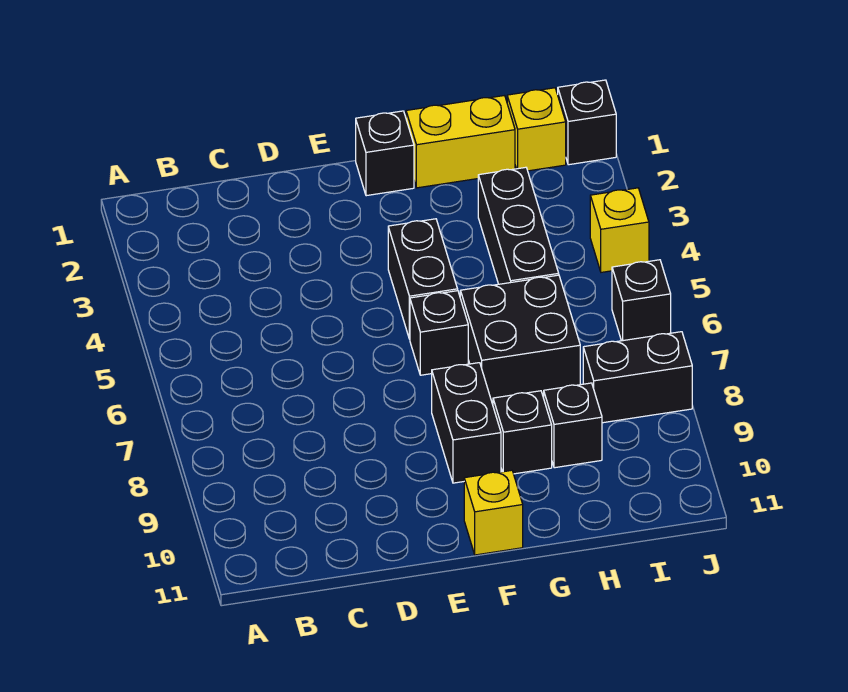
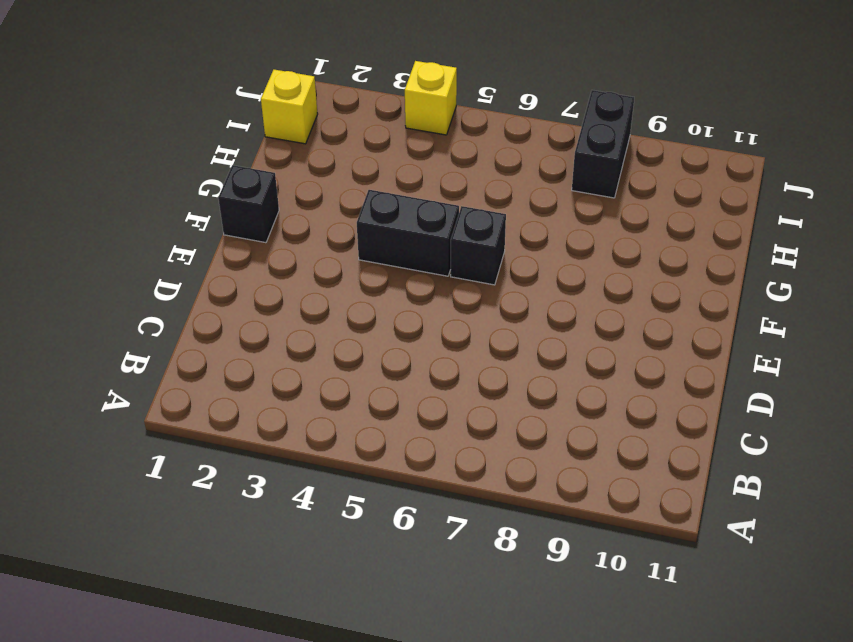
none -> black brick F8:F9 level 1
none -> yellow brick F11 level 1
none -> yellow brick G1:H1 level 1

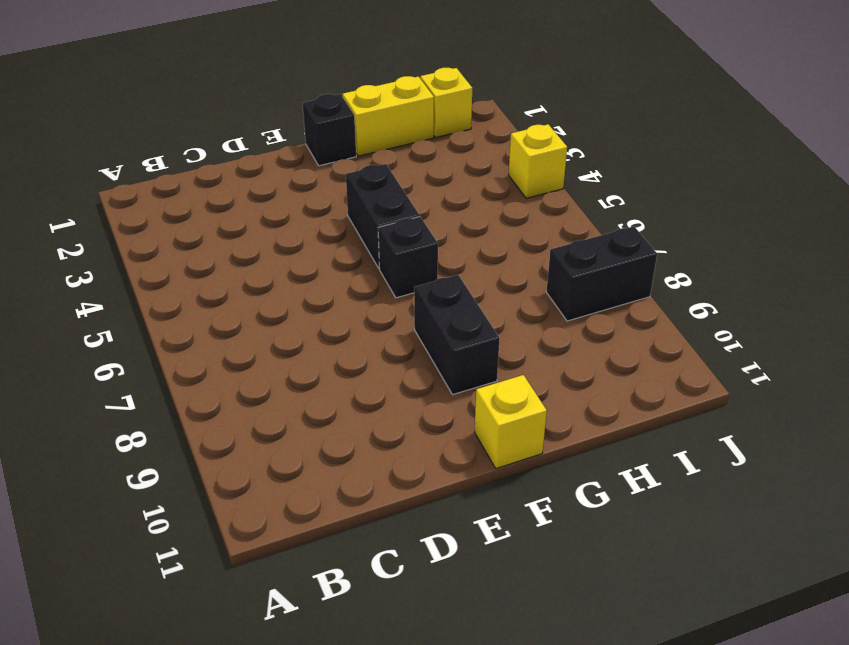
none -> black brick G6:H7 level 1
none -> black brick G9 level 1
none -> black brick H3:H5 level 1

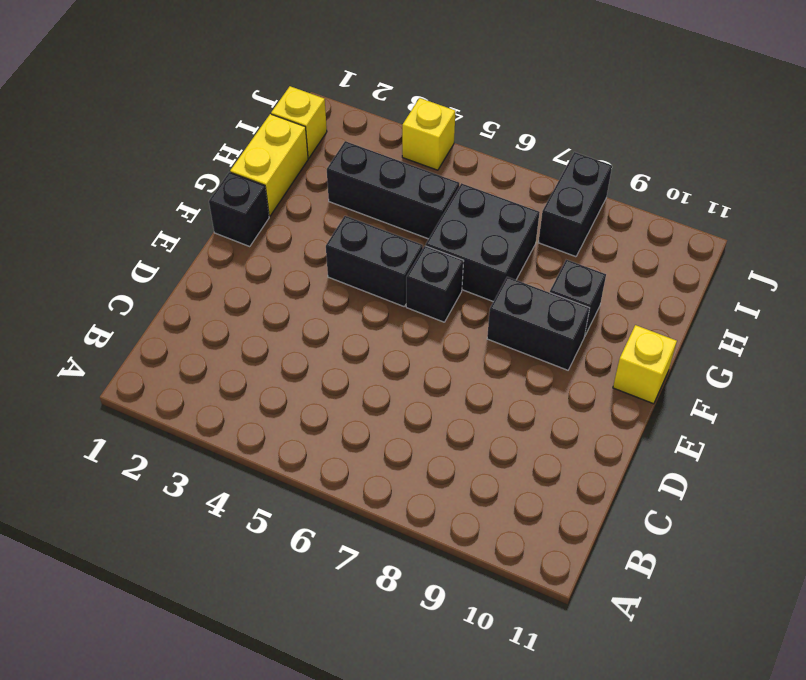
none -> black brick H9 level 1
none -> black brick J1 level 1
none -> black brick J6 level 1

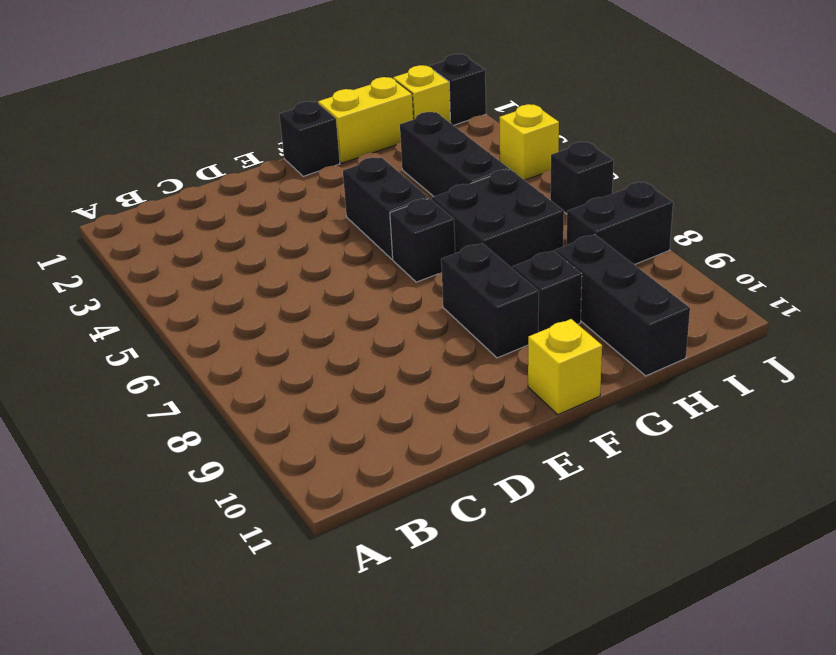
black brick H9:H11 level 1 -> black brick H9 level 1

